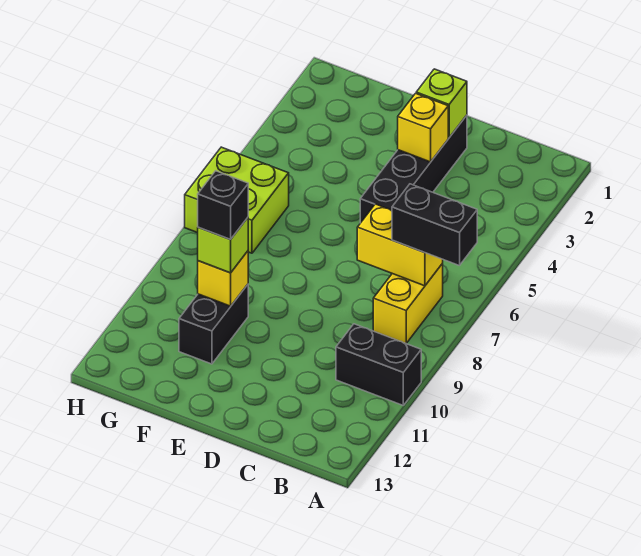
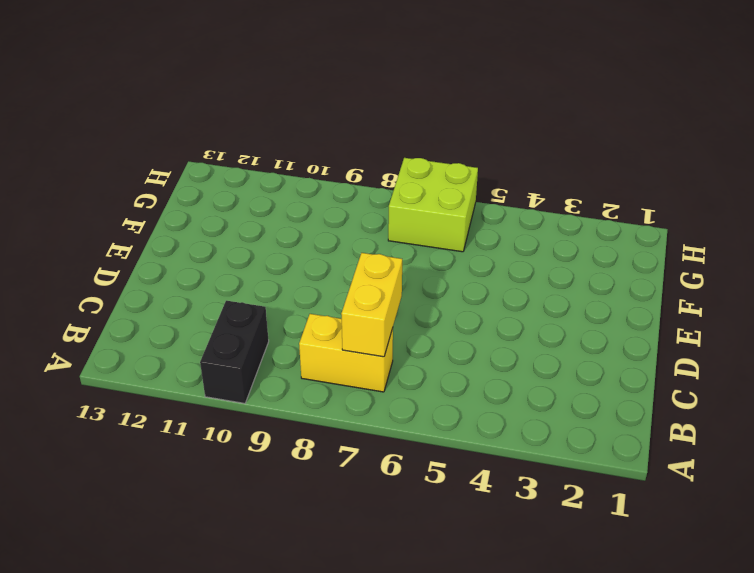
none -> black brick D2:D5 level 1
none -> black brick F10:F11 level 1
none -> lime brick D2 level 2

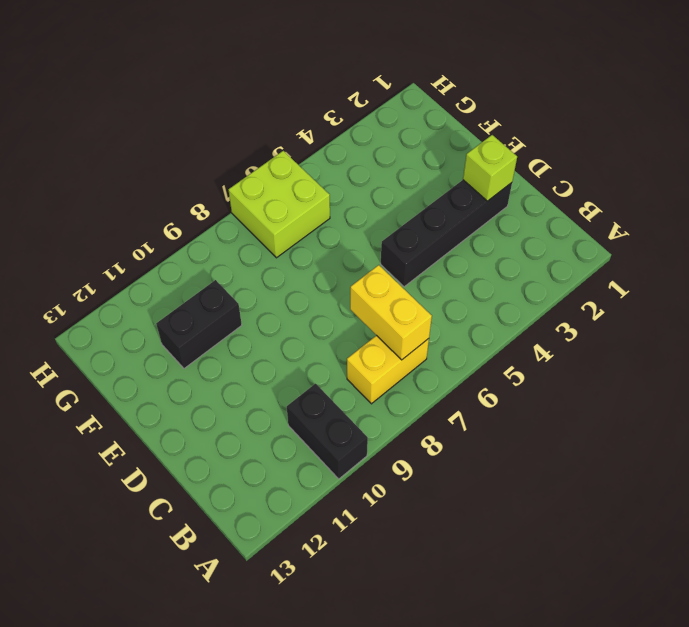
none -> yellow brick D3 level 2
none -> yellow brick F10 level 2
none -> black brick A7:B7 level 3

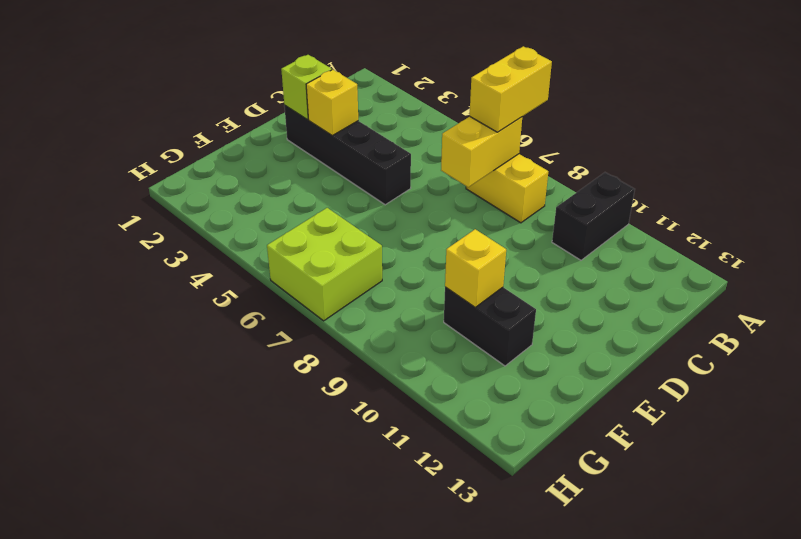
yellow brick A7:B7 level 3 -> black brick A7:B7 level 3
none -> lime brick F10 level 3
none -> black brick F10 level 4

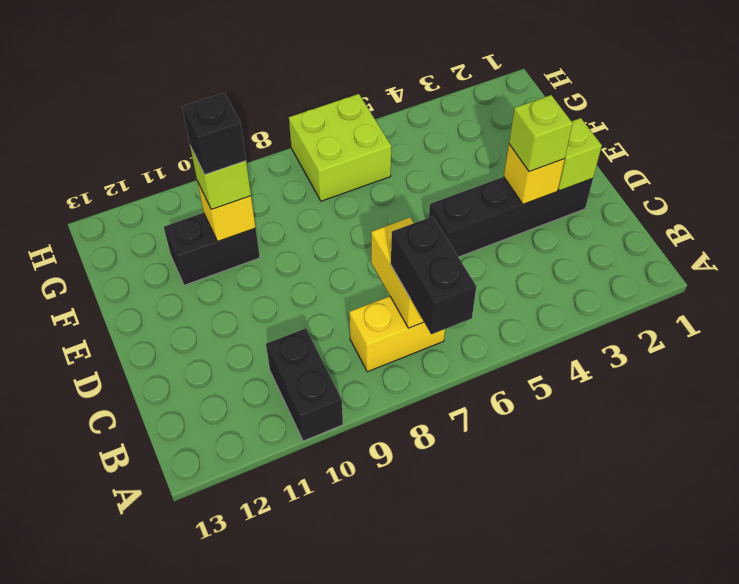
lime brick D3 level 3 -> none

